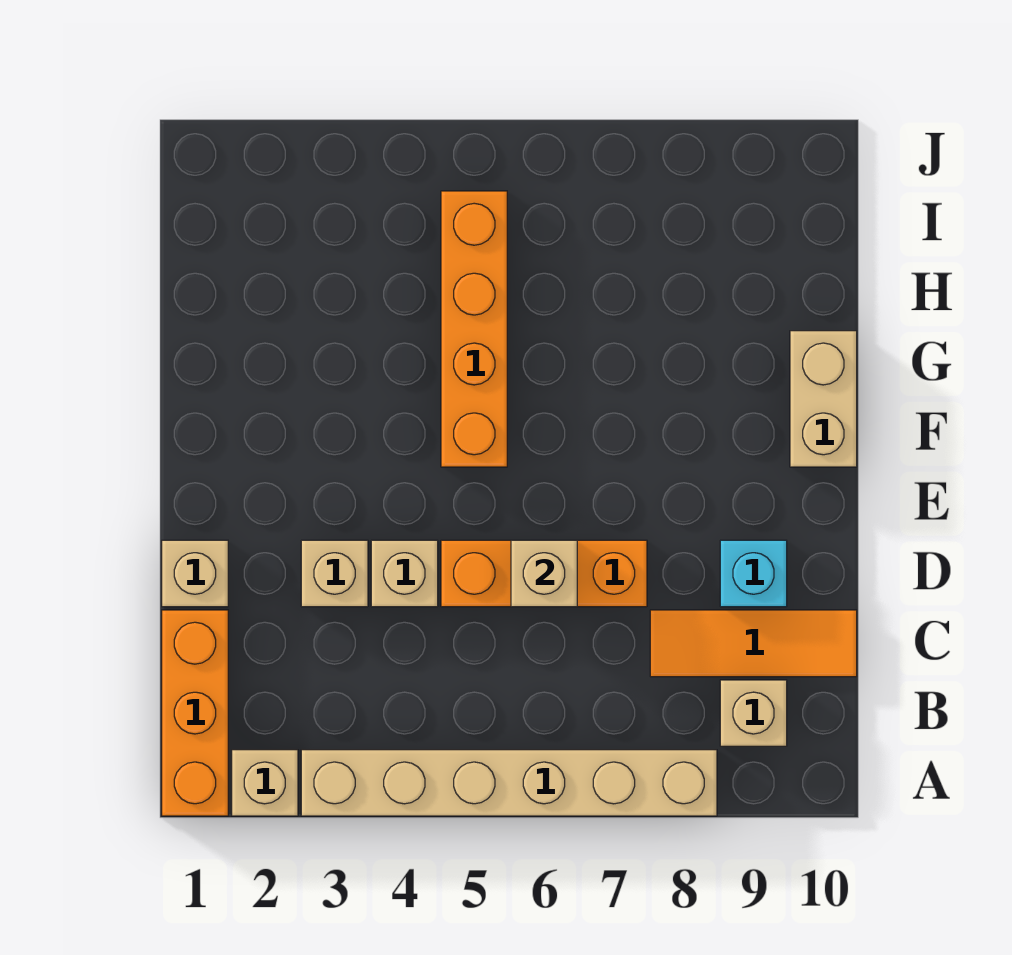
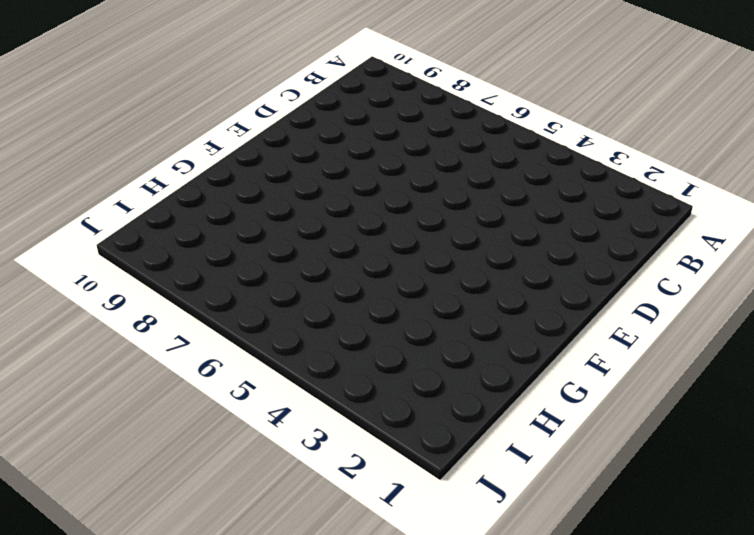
none -> orange brick A1:C1 level 1
none -> tan brick A2 level 1
none -> tan brick A3:A8 level 1

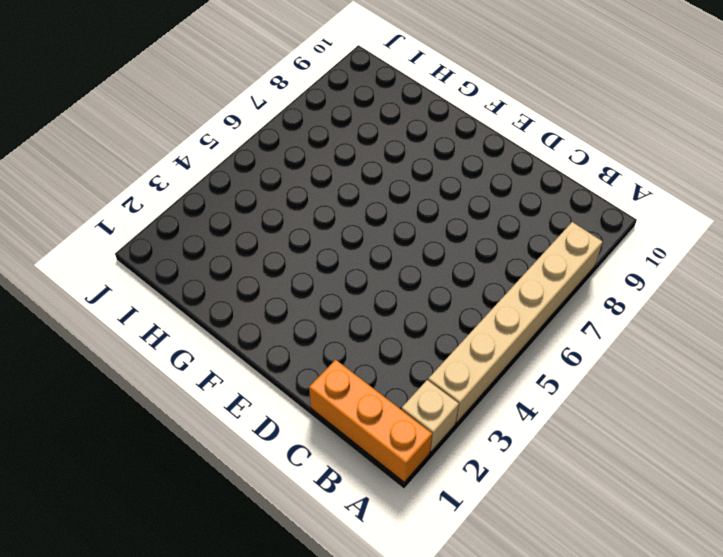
none -> tan brick B9 level 1
none -> orange tile C8:C10 level 1
none -> tan brick D1 level 1

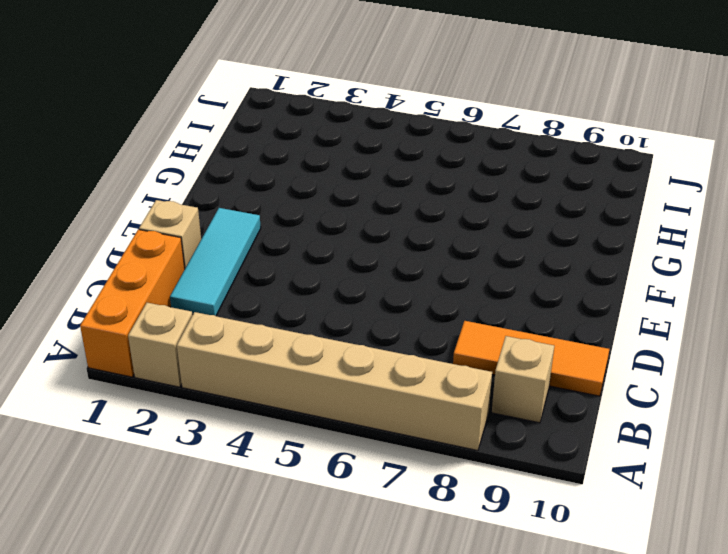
cyan tile C2:E2 level 1 -> none
none -> tan brick D3 level 1
none -> tan brick D4 level 1
none -> orange brick D5:D7 level 1

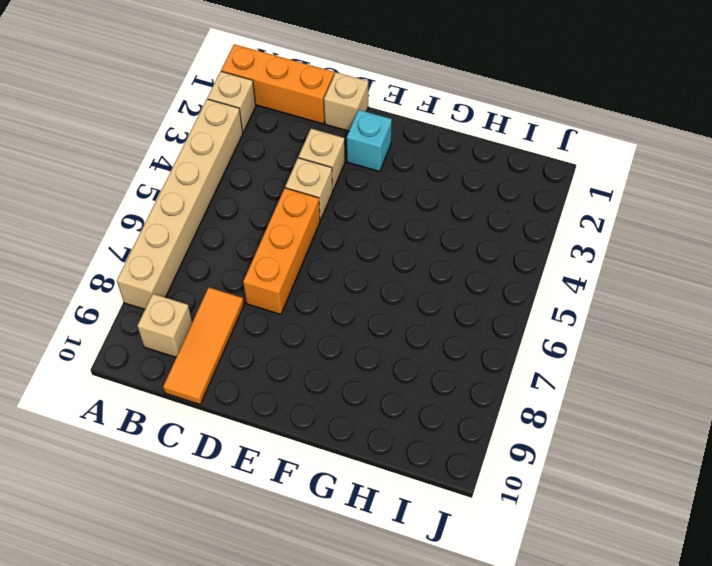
cyan brick E2 level 1 -> cyan brick D9 level 1
none -> orange brick F5:I5 level 1
none -> tan brick F10:G10 level 1
none -> tan brick D6 level 2

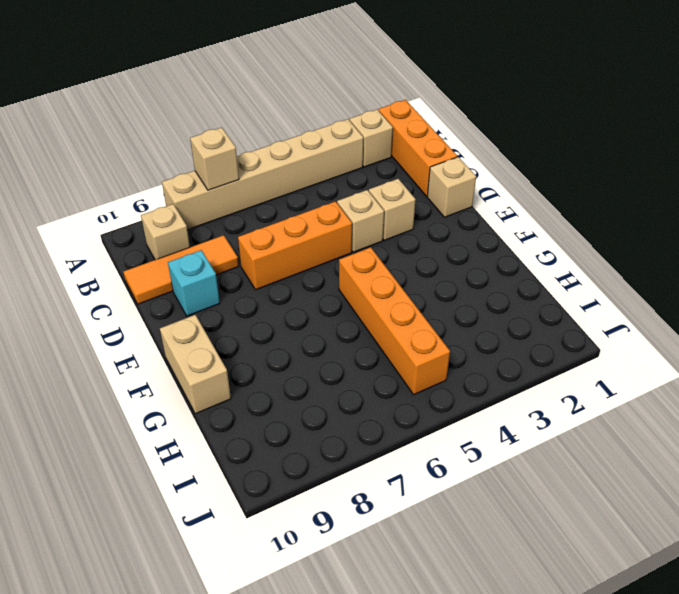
tan brick A7 level 2 -> tan brick D6 level 2

